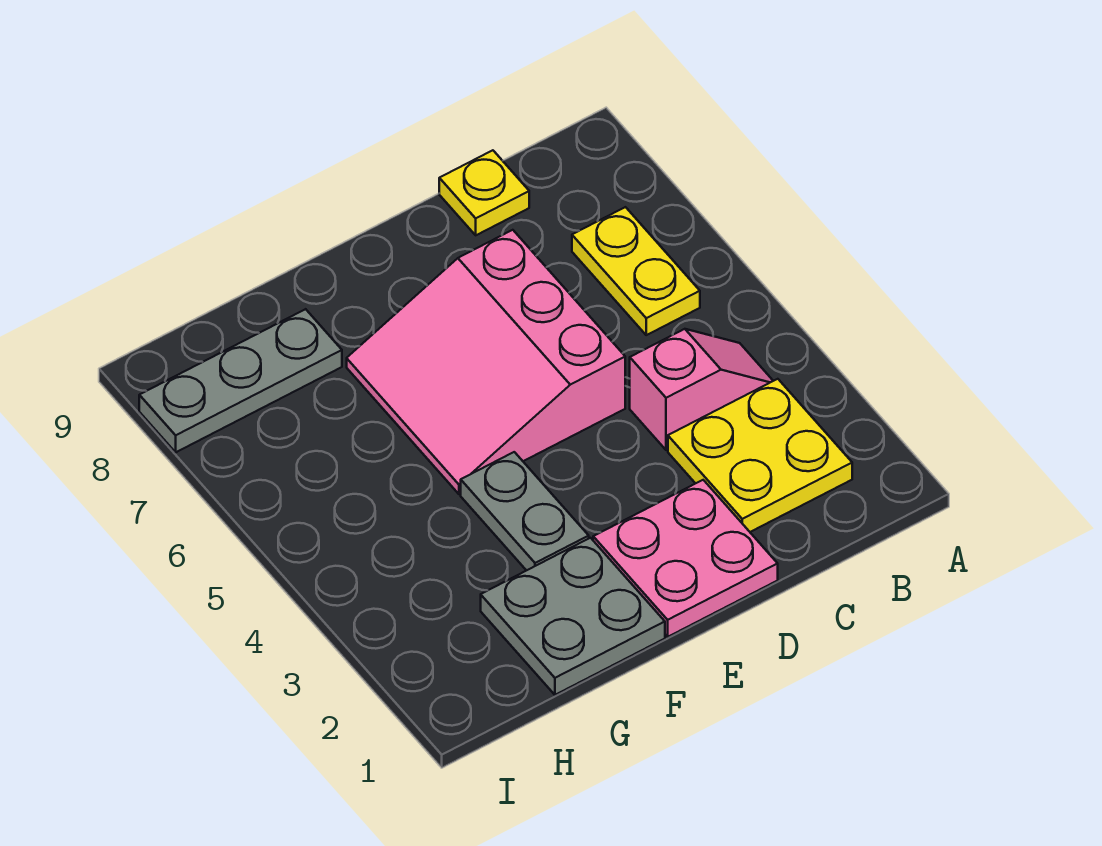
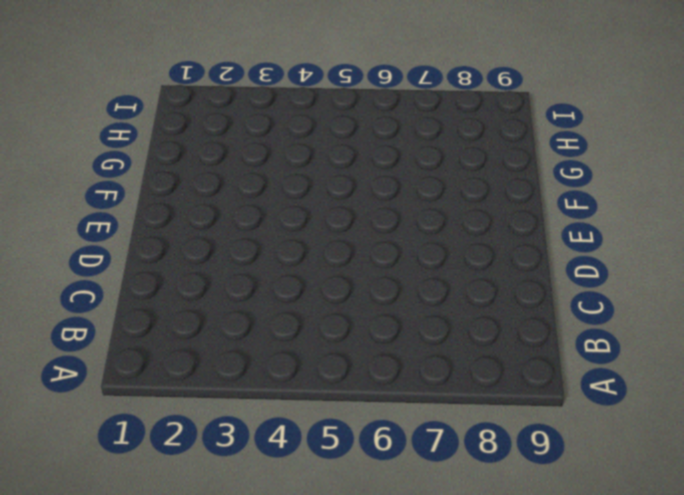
none -> yellow plate B2:C3 level 1
none -> pink slope B4:C4 level 1 top C

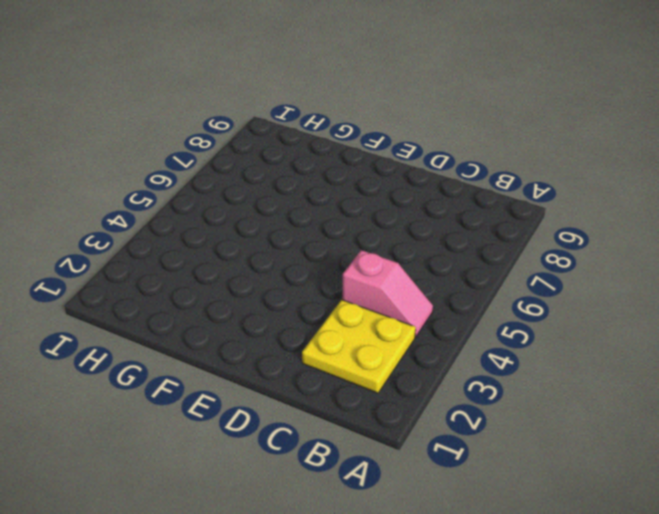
none -> yellow plate B6:B7 level 1
none -> yellow plate C9 level 1

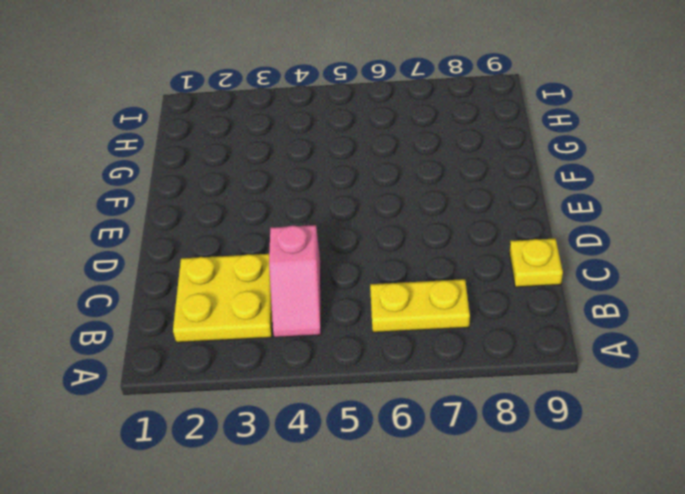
none -> pink plate D1:E2 level 1
none -> pink slope D5:F7 level 1 top D

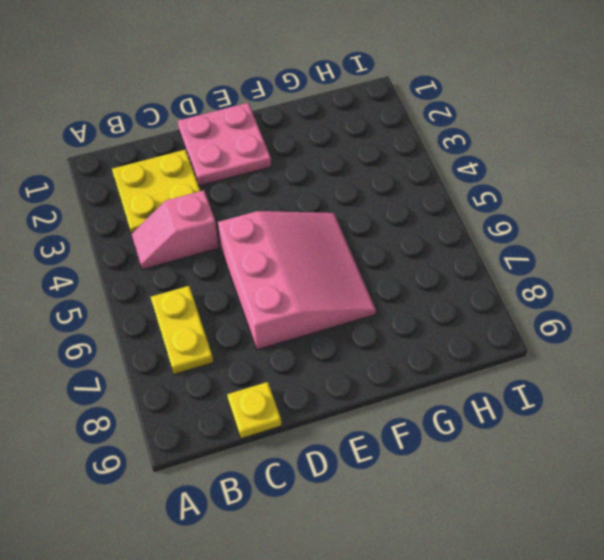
none -> grey plate F1:G2 level 1
none -> grey plate F3:F4 level 1

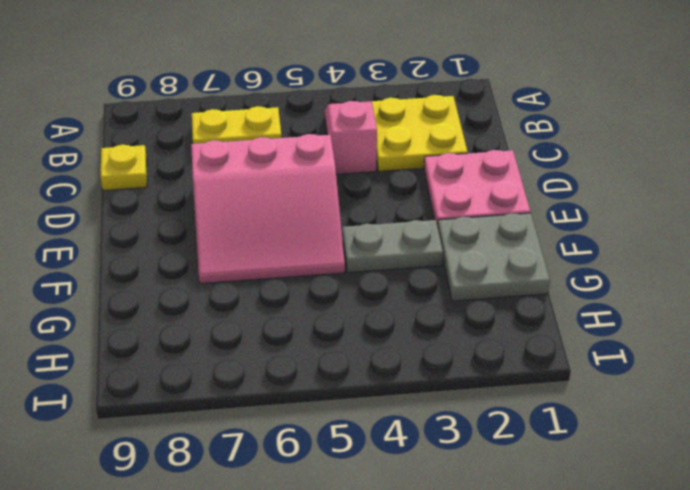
none -> grey plate G8:I8 level 1

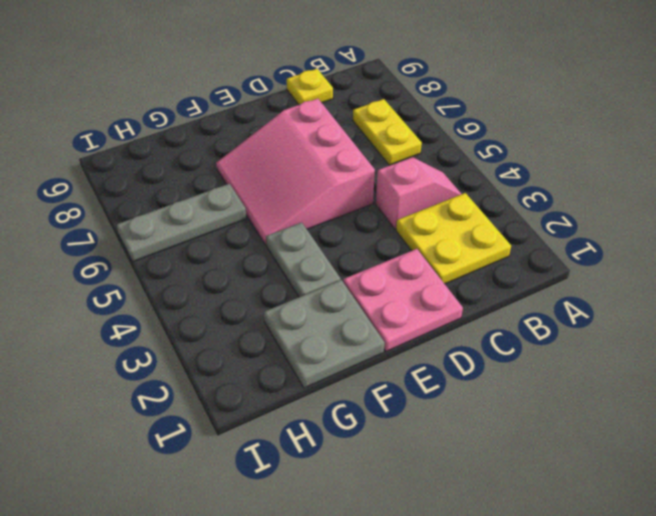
grey plate G6:I6 level 1 -> grey plate G8:I8 level 1

